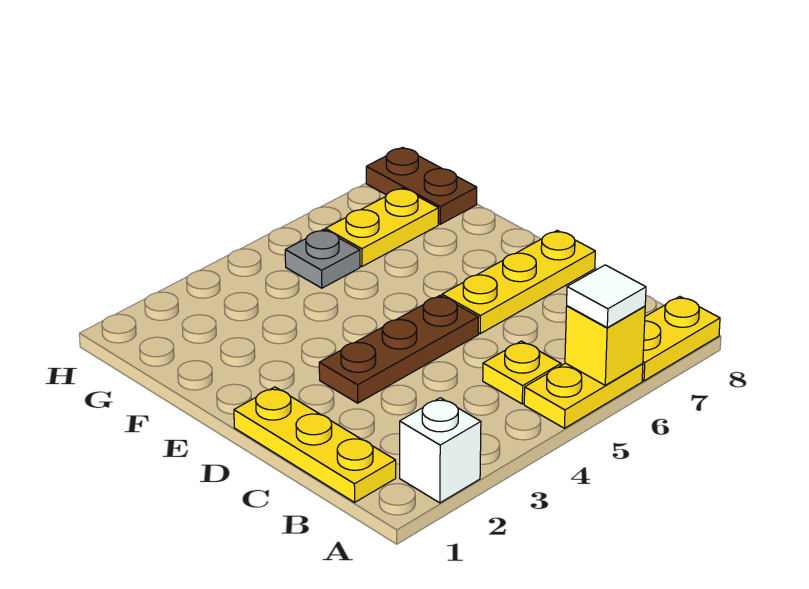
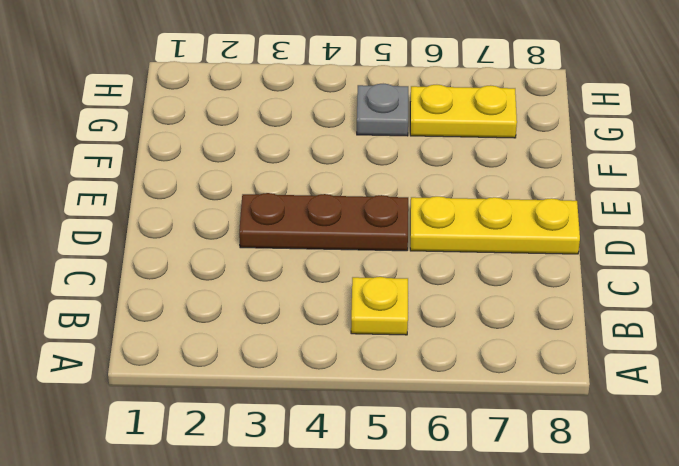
none -> white brick A2 level 1
none -> yellow plate A5:A6 level 1
none -> yellow plate A7:A8 level 1

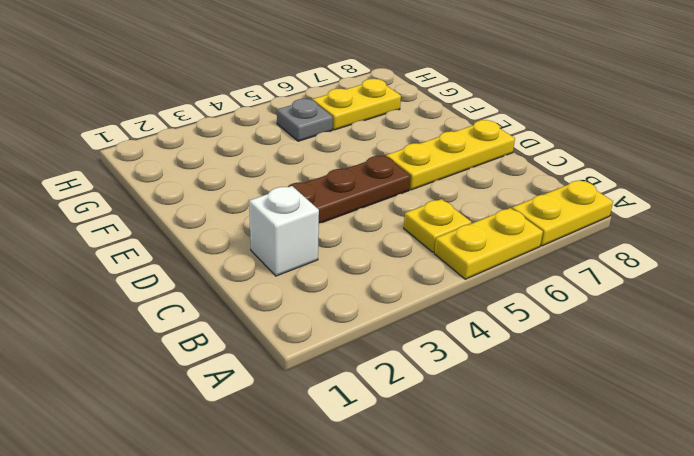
white brick C2 level 1 -> white brick A2 level 1
none -> yellow plate B1:D1 level 1
none -> brown plate G8:H8 level 1
none -> yellow brick A6 level 2

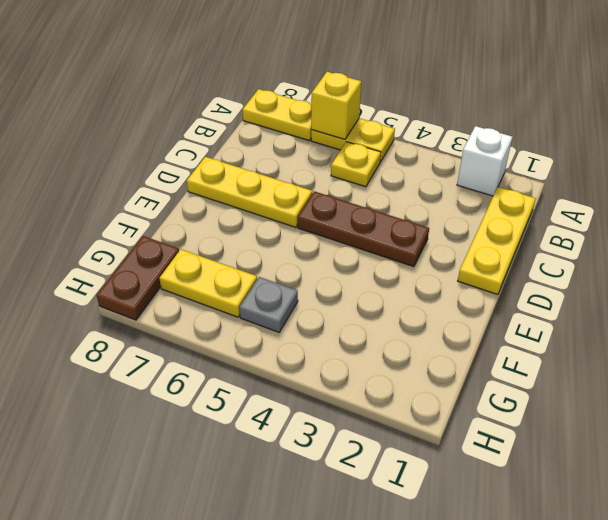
none -> white tile A6 level 3

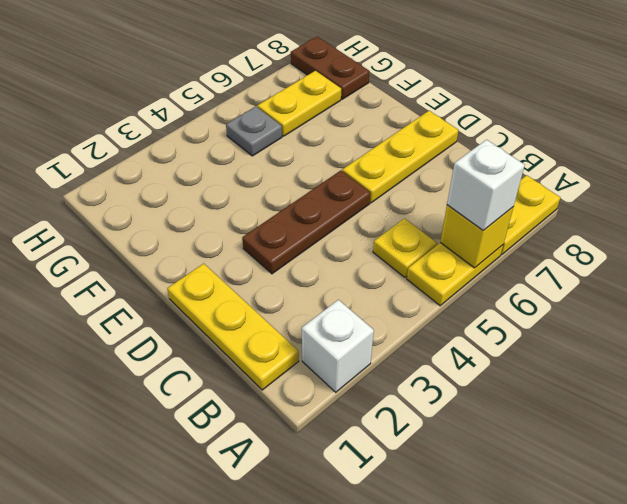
white brick A6 level 3 -> white tile A6 level 3

